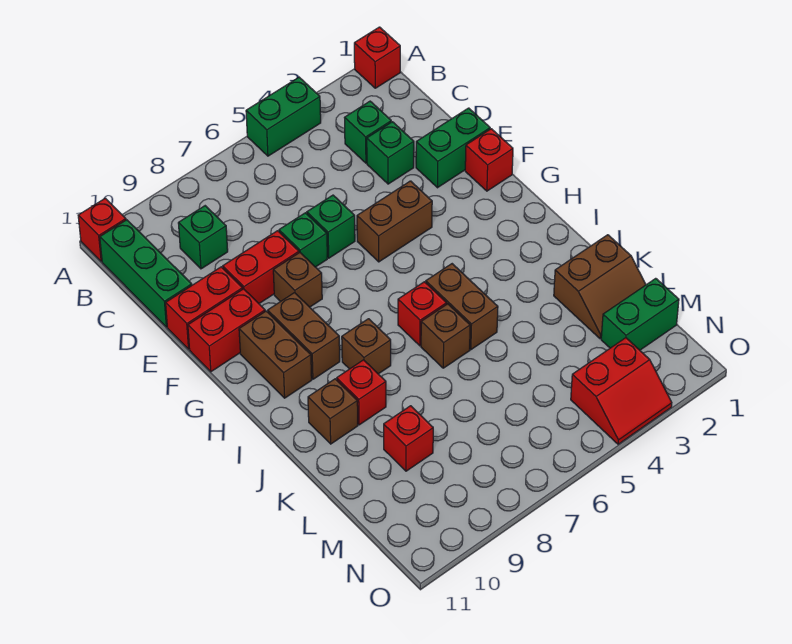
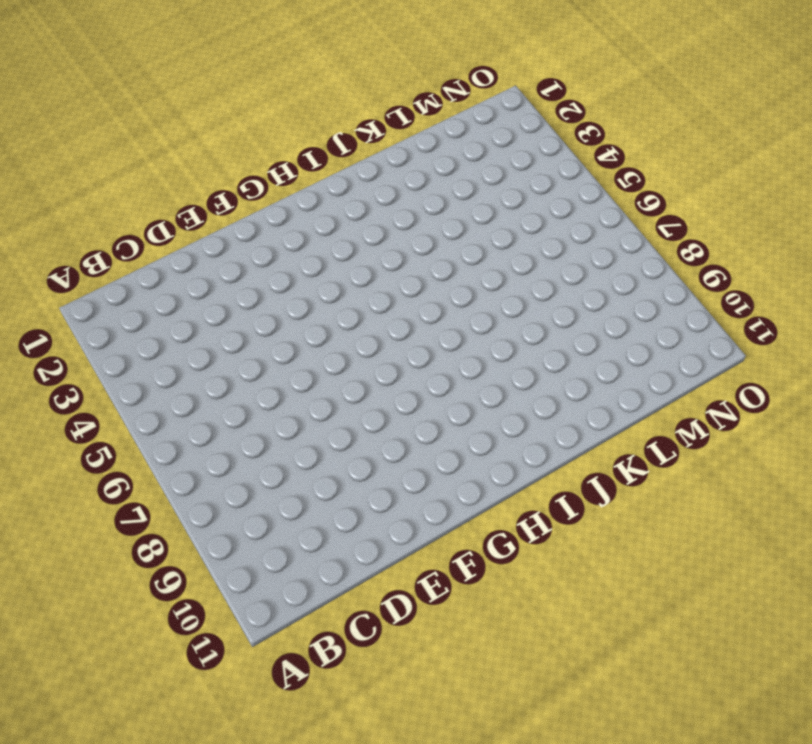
none -> red brick A1 level 1
none -> green brick A4:A5 level 1
none -> red brick A11 level 1

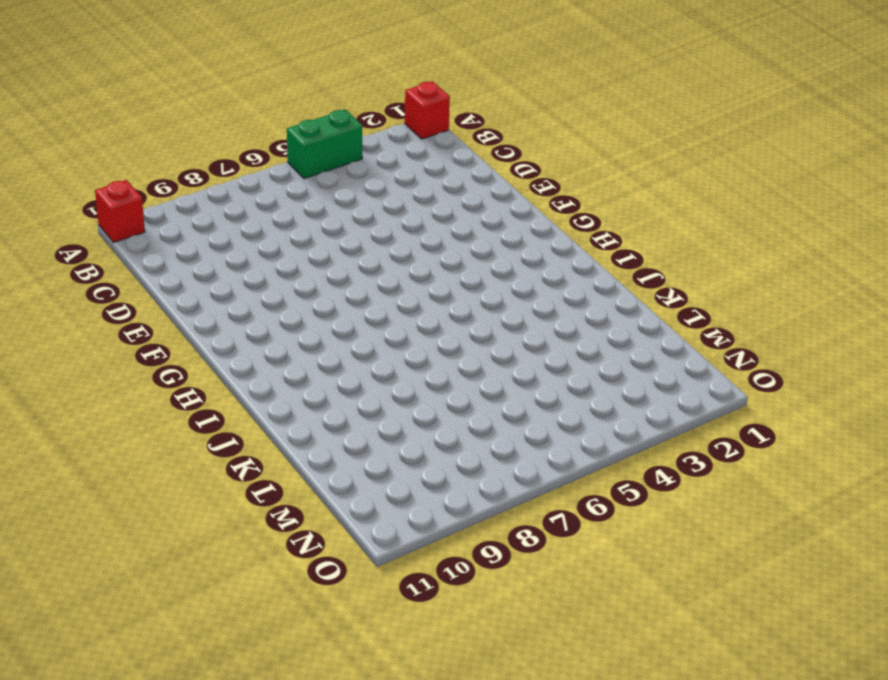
none -> green brick B11:D11 level 1
none -> green brick C3 level 1
none -> green brick C9 level 1

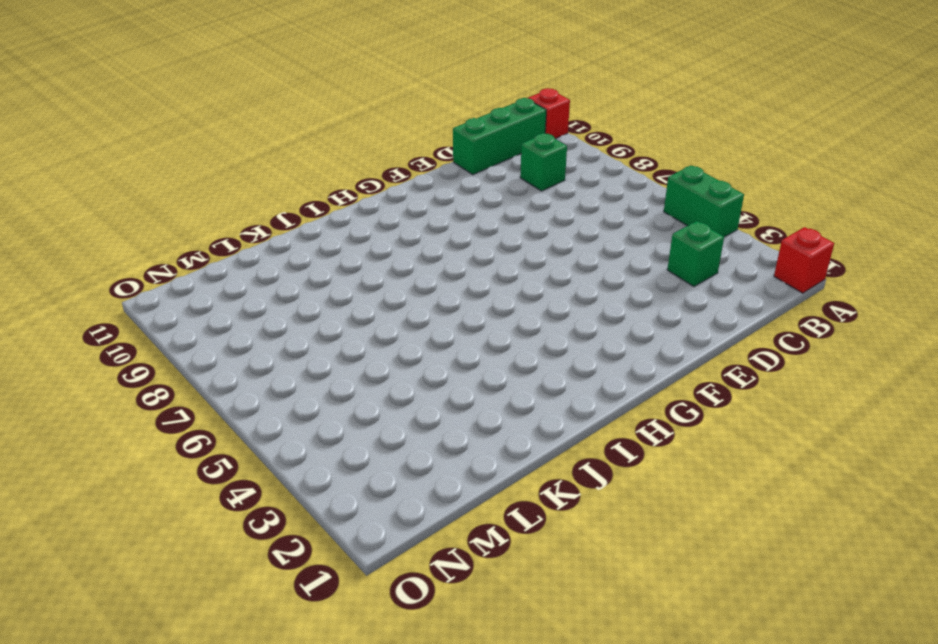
none -> green brick D3 level 1
none -> green brick E1:E2 level 1
none -> green brick E6 level 1

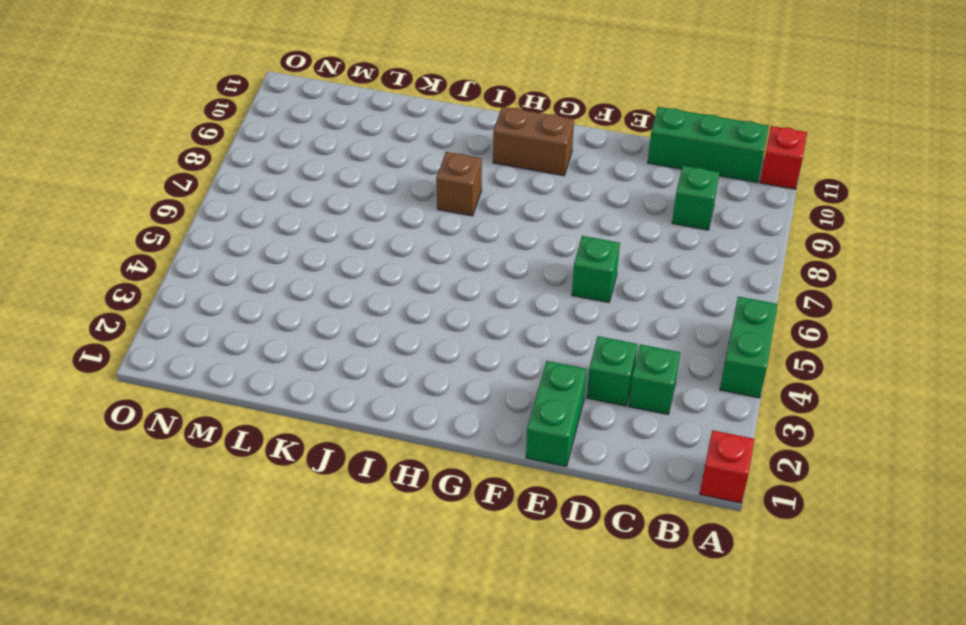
none -> green brick E7 level 1
none -> red brick E8:E9 level 1
none -> red brick E10:E11 level 1

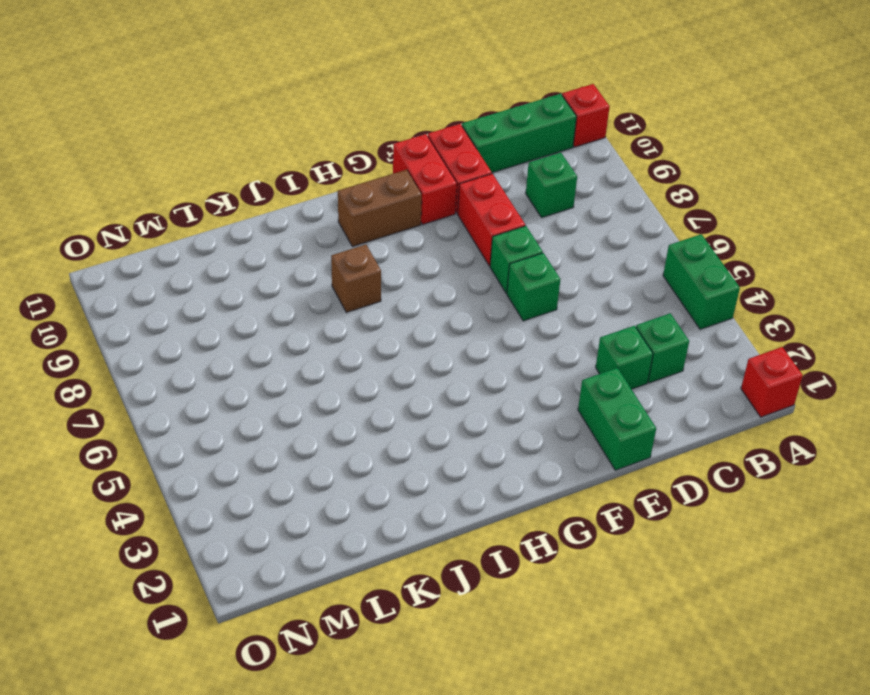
none -> red brick F1 level 1
none -> brown brick F4:F5 level 1
none -> brown brick F8 level 1

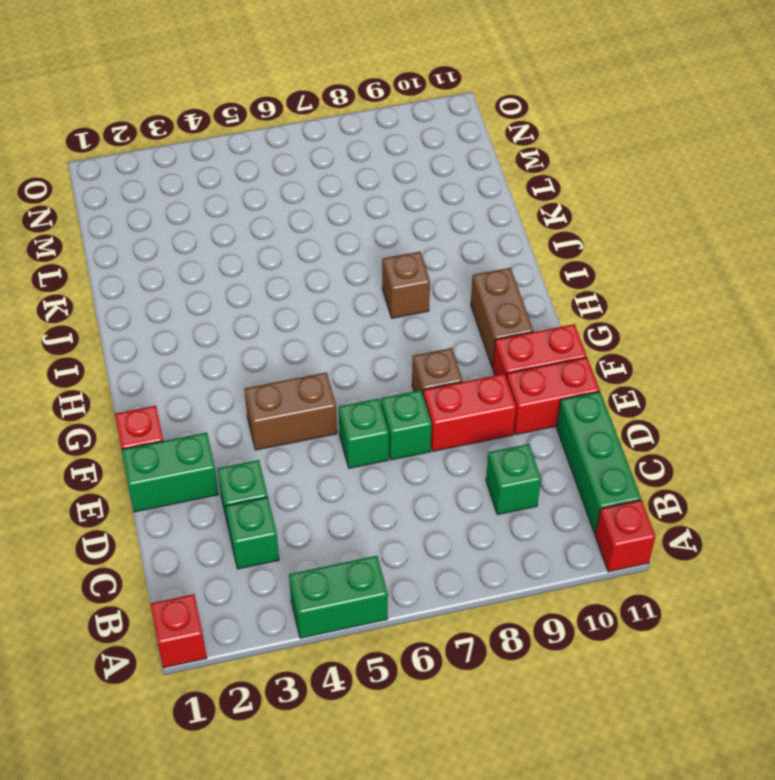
none -> brown brick G9:H9 level 1
none -> brown brick I5:J5 level 1
none -> red brick I6 level 1

